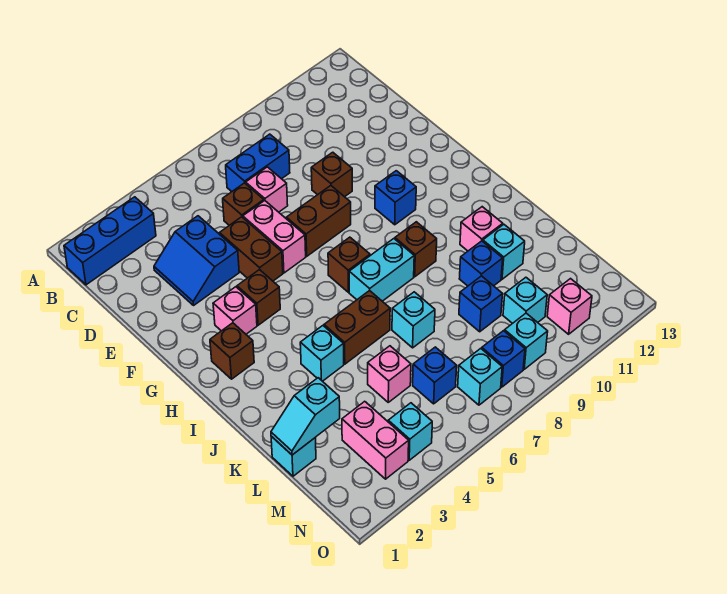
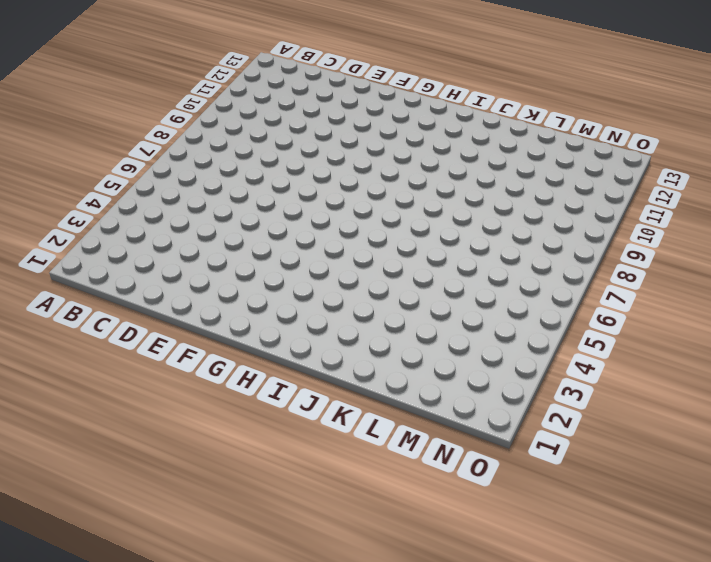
none -> blue brick B1:B3 level 1
none -> blue brick C7:C8 level 1
none -> blue slope D3:E4 level 1 top 4
none -> brown brick D6 level 1

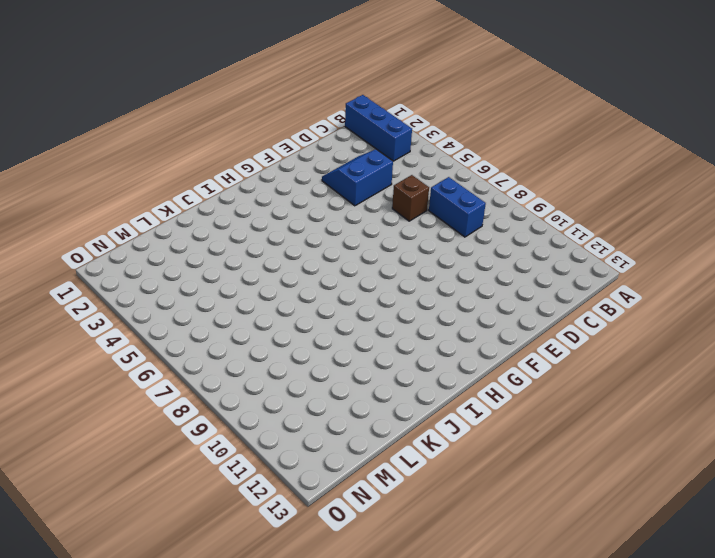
none -> pink brick D7 level 1
none -> brown brick E5:F5 level 1
none -> pink brick E6:F6 level 1
none -> brown brick E9 level 1

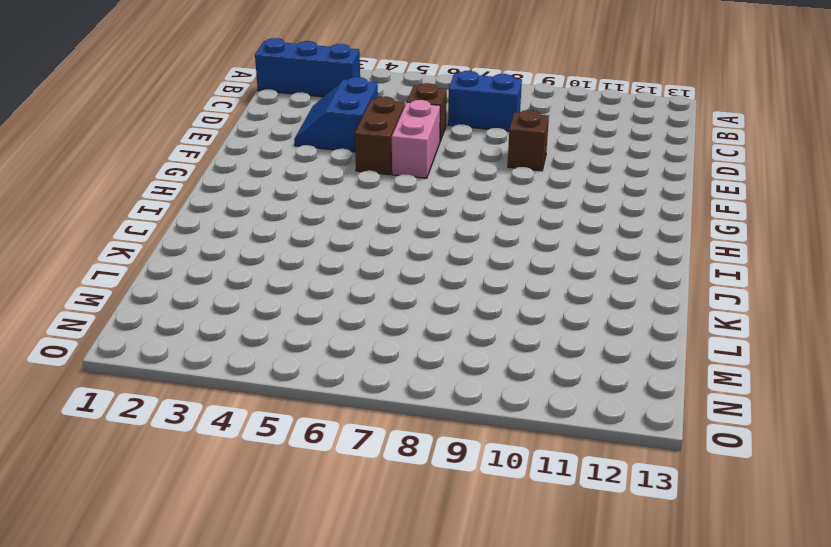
none -> pink brick D7 level 1
none -> brown brick F7:F8 level 1
none -> pink brick G3 level 1
none -> brown brick G4 level 1

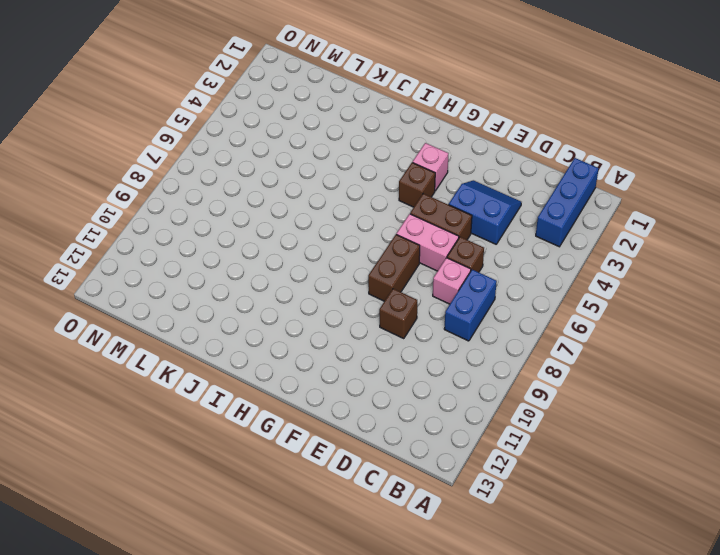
none -> blue brick G10 level 1
none -> brown brick H2 level 1
none -> brown brick H7 level 1
none -> cyan brick I7:I8 level 1

